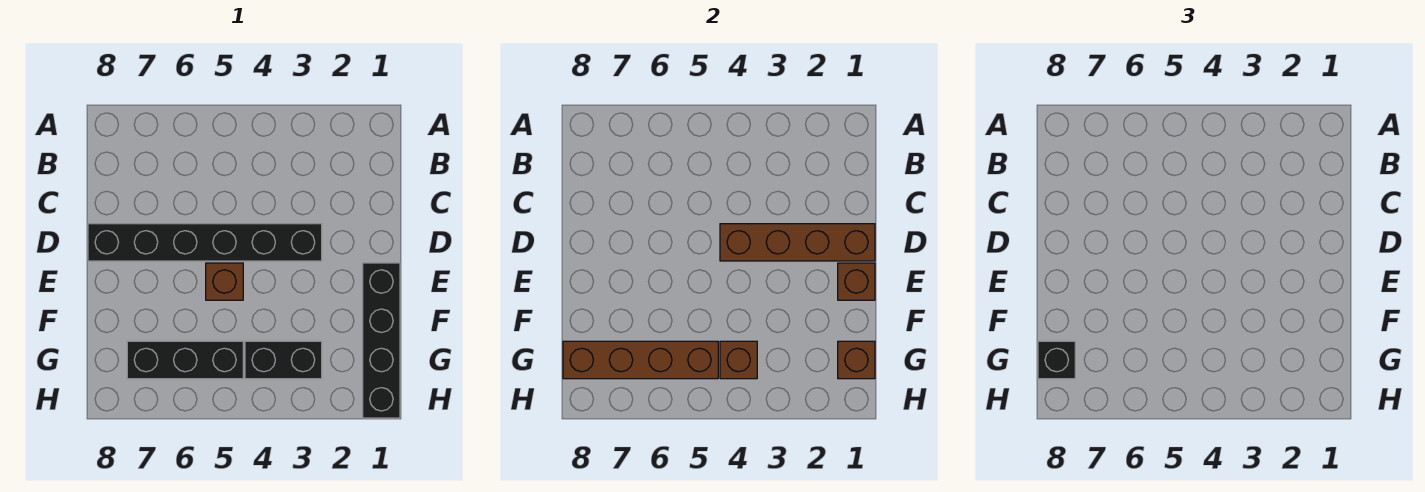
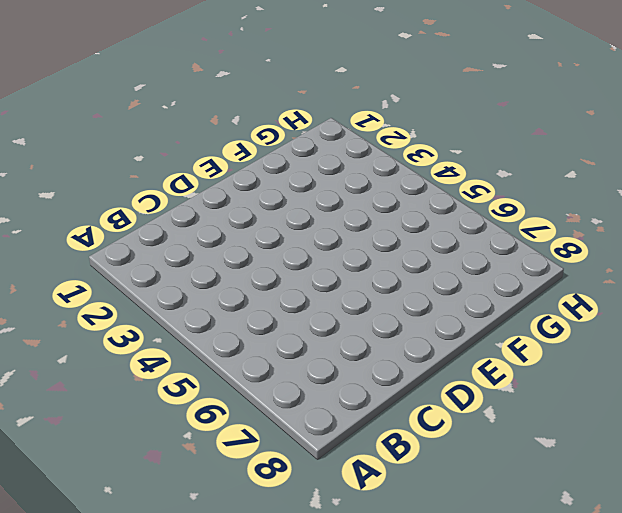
none -> black brick D3:D8 level 1
none -> black brick E1:H1 level 1

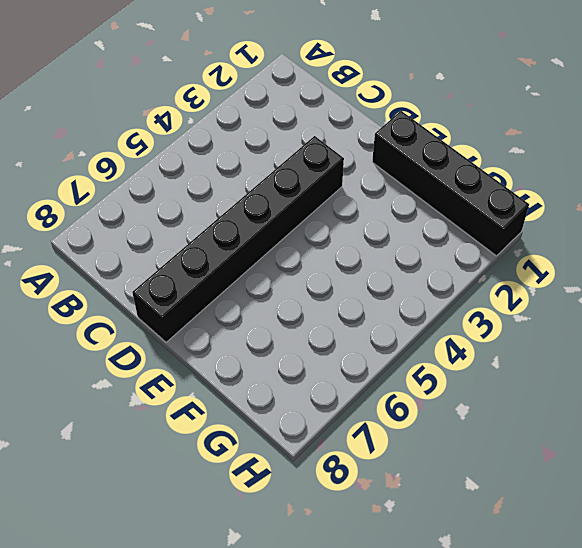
none -> brown brick E5 level 1
none -> black brick G3:G4 level 1

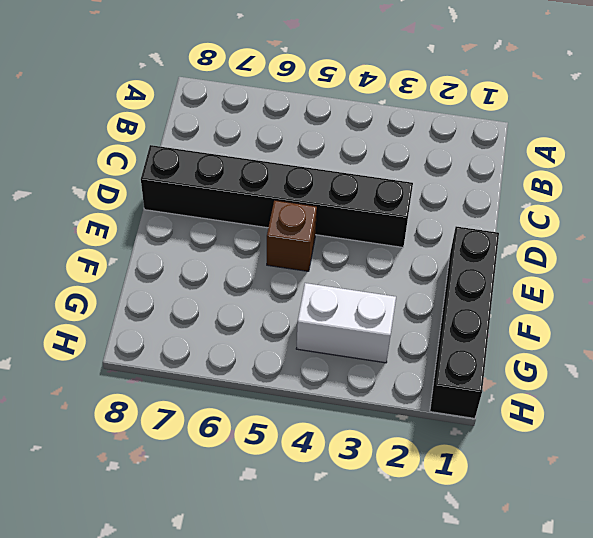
white brick G3:G4 level 1 -> black brick G3:G4 level 1
none -> black brick G5:G7 level 1
none -> brown brick D1:D4 level 2

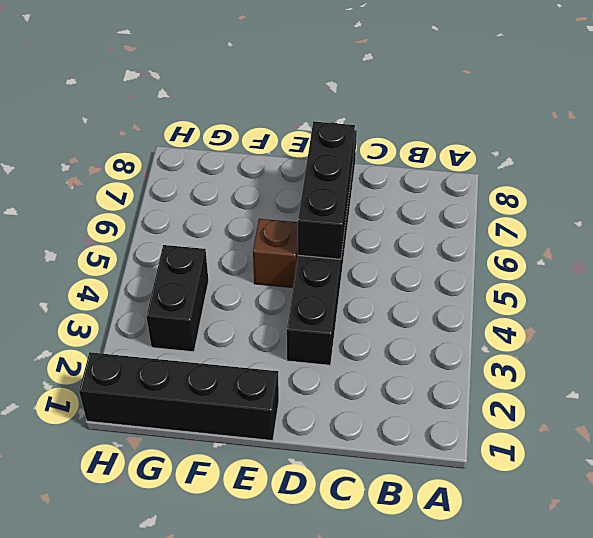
black brick D5:D7 level 2 -> black brick G5:G7 level 1
none -> brown brick D1:D4 level 2
none -> brown brick E1 level 2

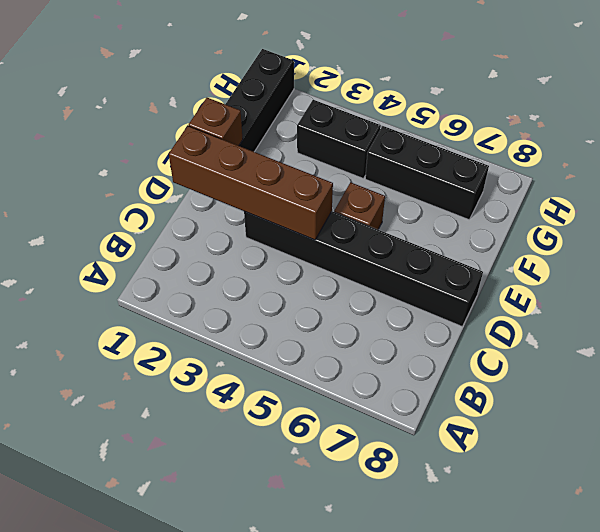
none -> brown brick G1 level 2
none -> brown brick G4 level 2

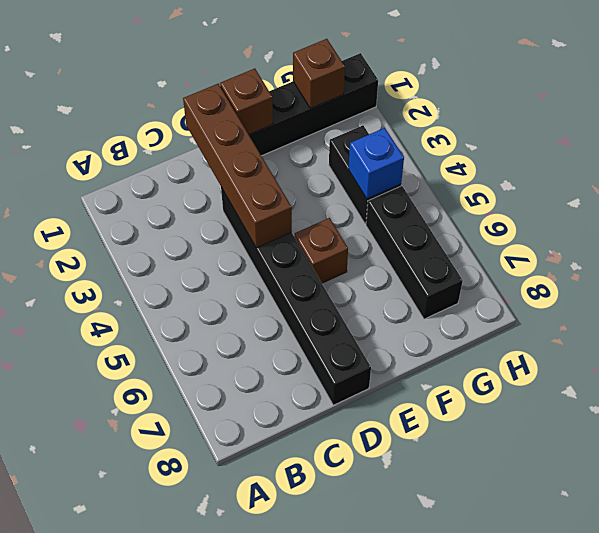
blue brick G4 level 2 -> brown brick G4 level 2
none -> brown brick G5:G8 level 2
none -> black brick G8 level 3

